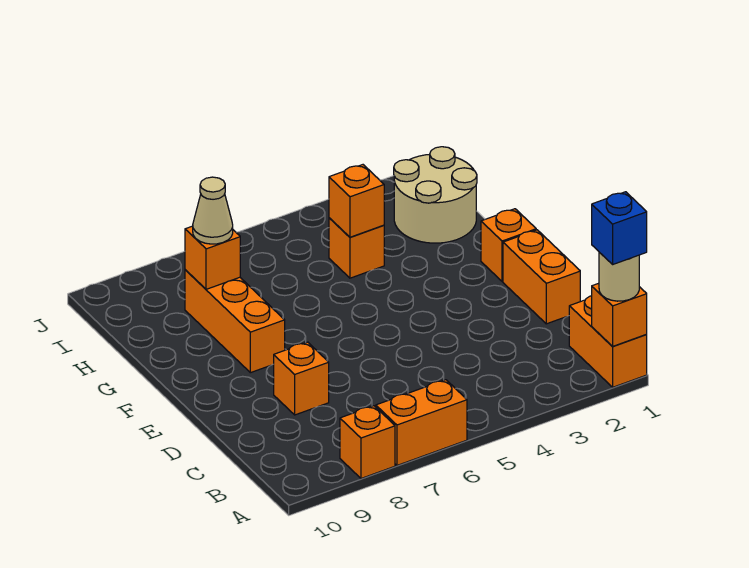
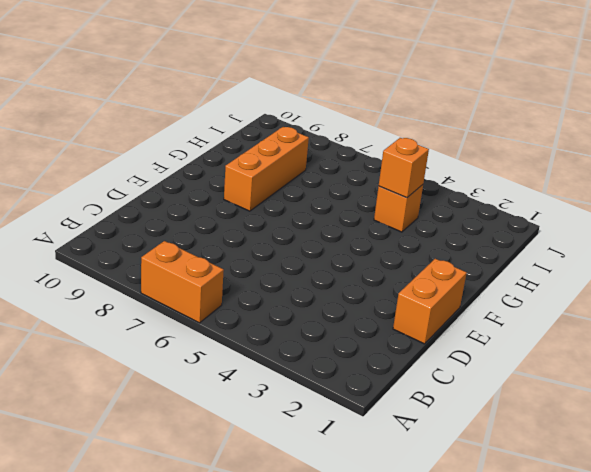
none -> orange brick A1:B1 level 1
none -> orange brick A8 level 1
none -> orange brick D8 level 1

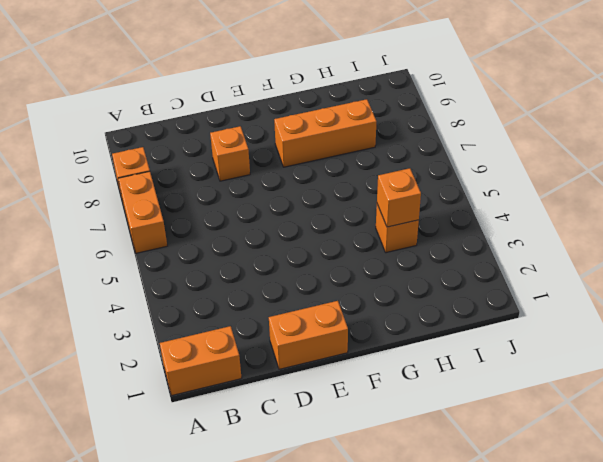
none -> orange brick F1 level 1
none -> tan round brick H1:I2 level 1
none -> orange brick A1 level 2

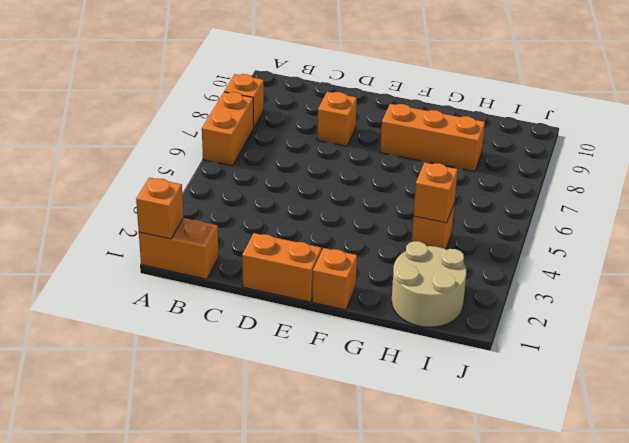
none -> orange brick H8 level 2
none -> tan round brick A1 level 3
none -> tan cone H8 level 3

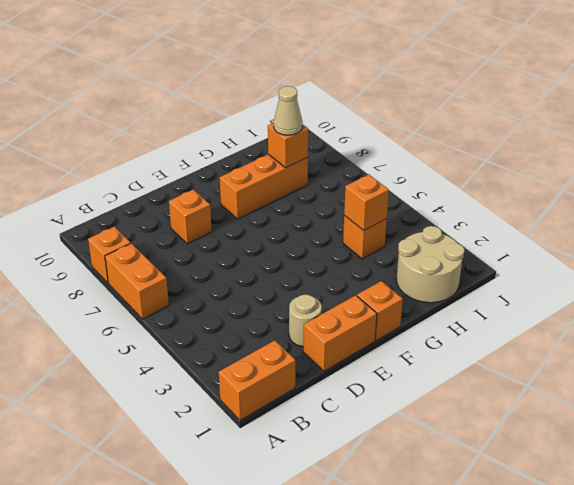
tan round brick D2 level 1 -> tan round brick A1 level 3
none -> orange brick A1 level 2
none -> blue brick A1 level 4

